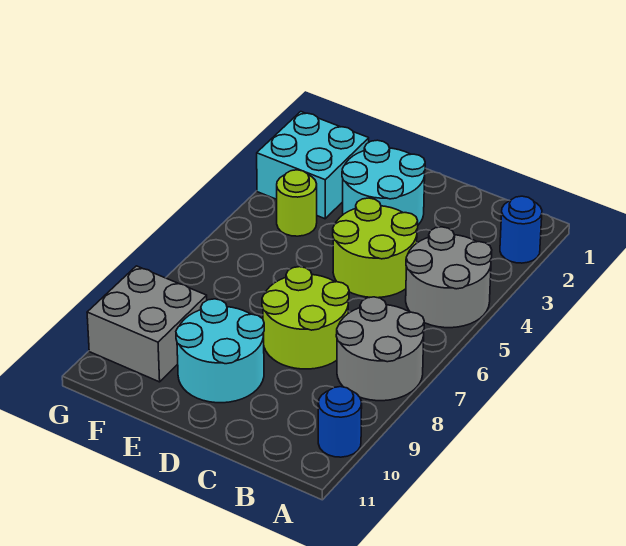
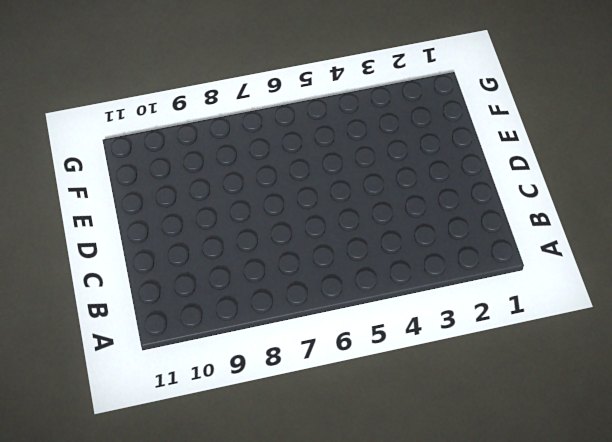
none -> blue round brick A2 level 1
none -> grey round brick A4:B5 level 1

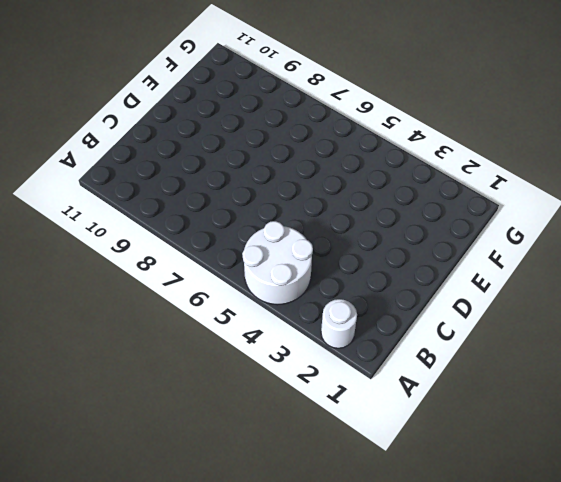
white round brick A2 level 1 -> blue round brick A2 level 1
white round brick A4:B5 level 1 -> grey round brick A4:B5 level 1
none -> grey round brick A7:B8 level 1
none -> blue round brick A10 level 1

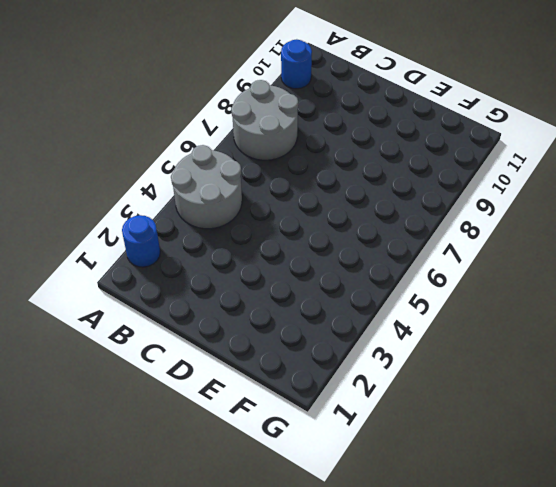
none -> lime round brick C4:D5 level 1
none -> lime round brick C7:D8 level 1

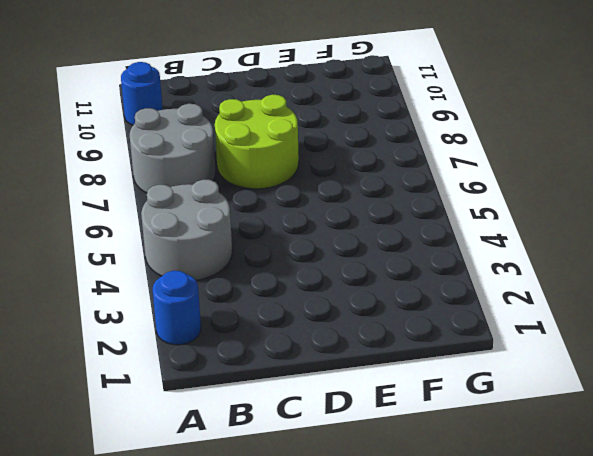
none -> lime round brick C4:D5 level 1
none -> cyan round brick D2:E3 level 1

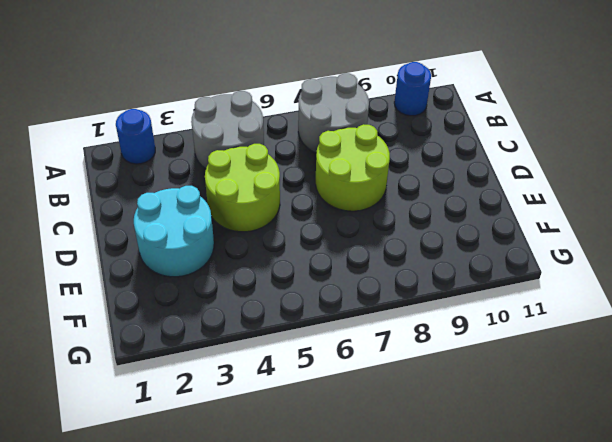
none -> cyan round brick D9:E10 level 1
none -> cyan brick F2:G3 level 1

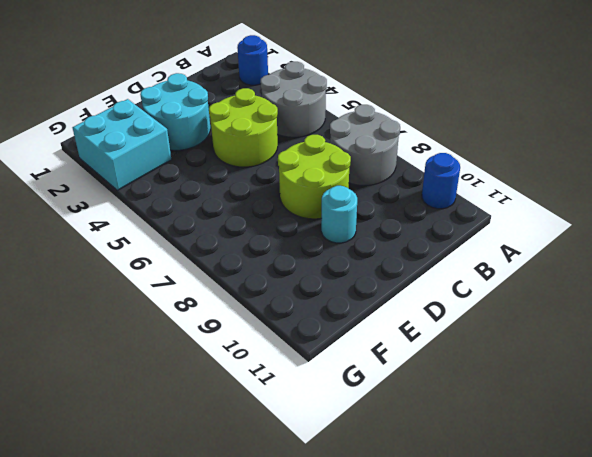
cyan round brick D9 level 1 -> cyan round brick D9:E10 level 1
none -> lime round brick F4 level 1
none -> grey brick F9:G10 level 1

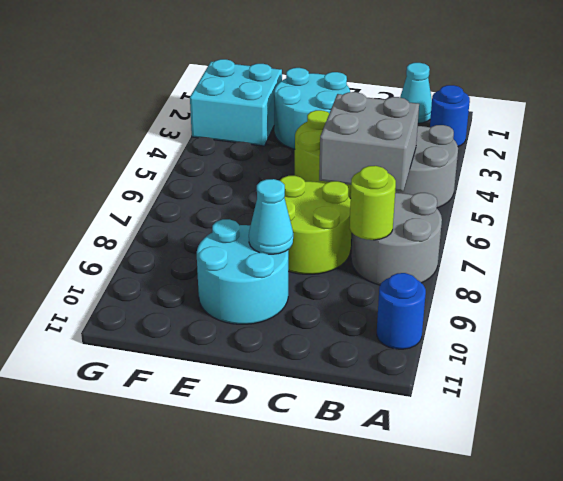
cyan cone B1 level 1 -> none
grey brick B5:C6 level 2 -> grey brick F9:G10 level 1
lime round brick B8 level 2 -> lime round brick F4 level 1
cyan cone D9 level 2 -> none

